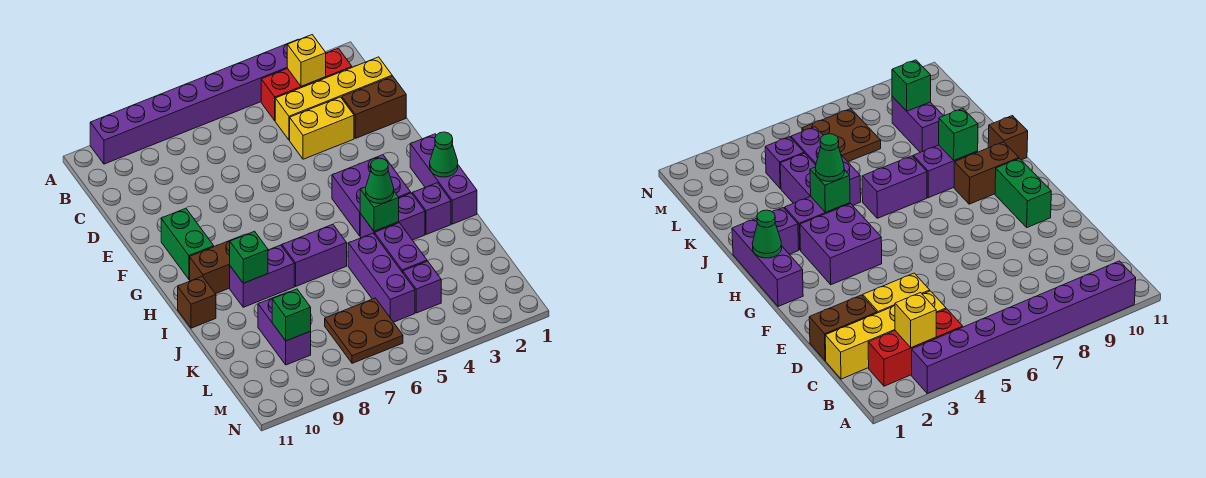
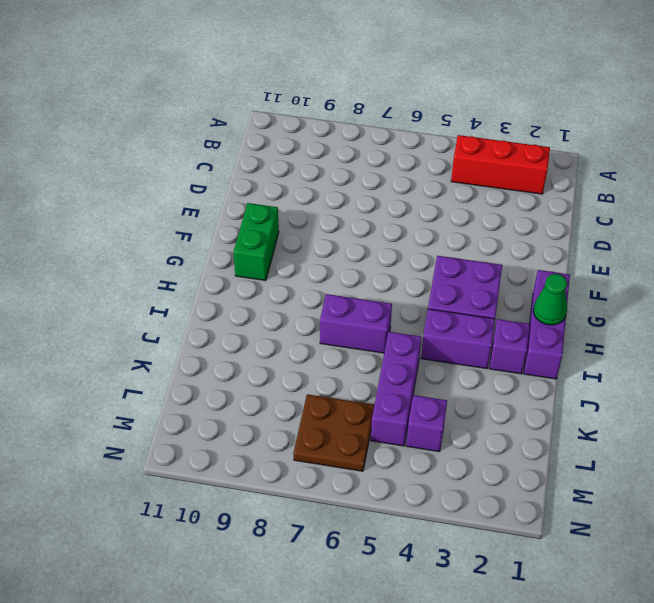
none -> purple brick A3:A10 level 1
none -> yellow brick C1:C4 level 1
none -> brown brick D1:D2 level 1

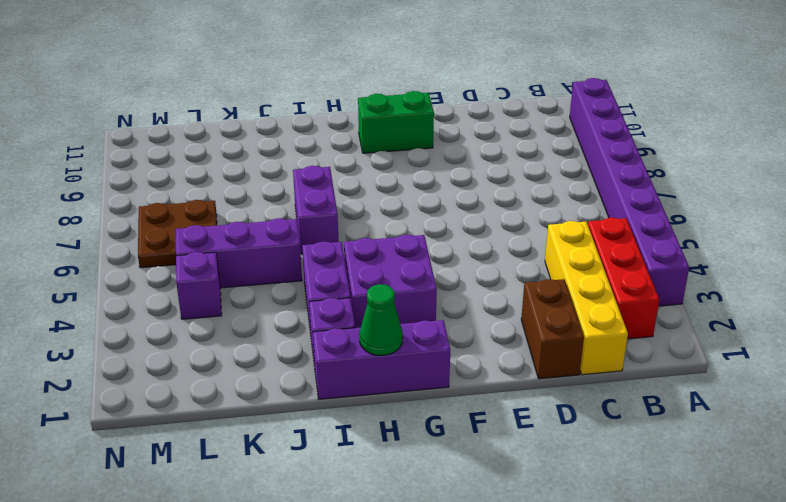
none -> yellow brick D3:D4 level 1
none -> brown brick H9:H10 level 1
none -> purple brick I8:I9 level 1

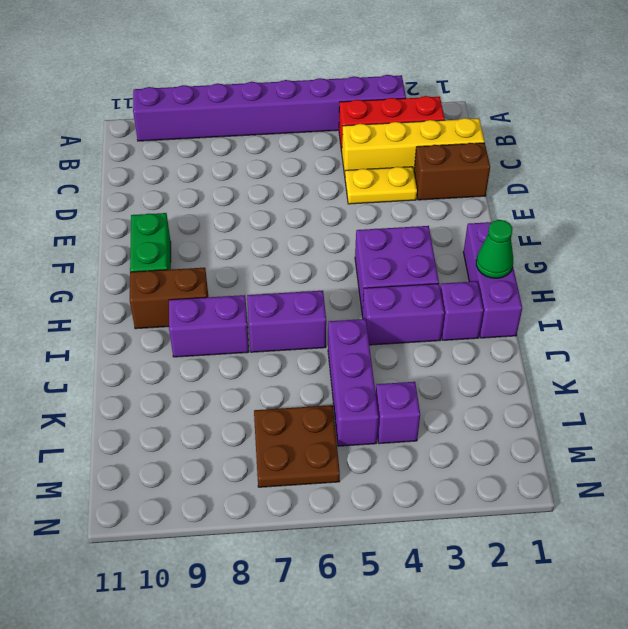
yellow plate D3:D4 level 1 -> yellow brick D3:D4 level 1
none -> brown brick I11 level 1
none -> purple brick J4:K4 level 1
none -> purple brick K9:L9 level 1

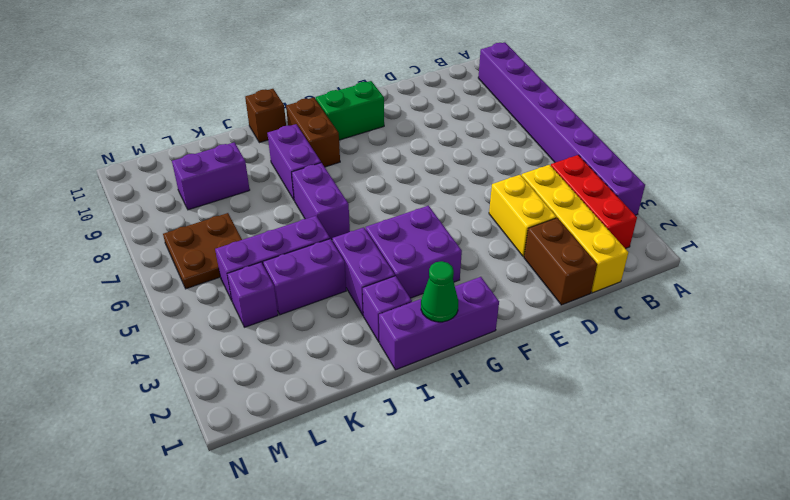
none -> yellow brick B3 level 2
none -> green brick I4 level 2
none -> green brick I9 level 2

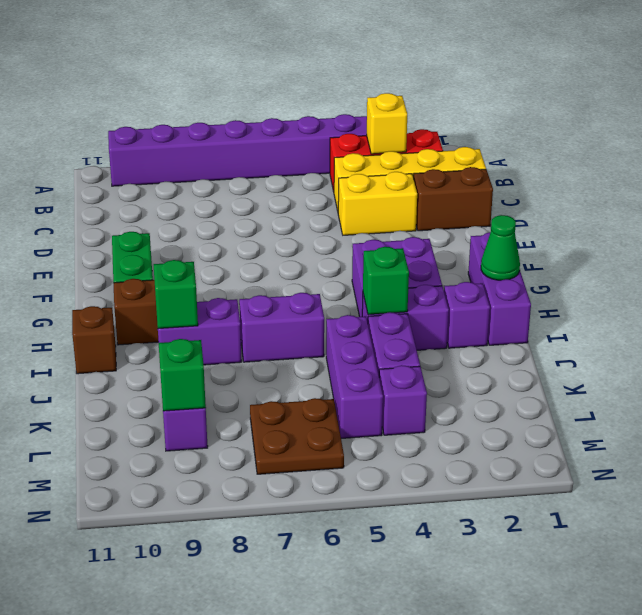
none -> green cone I4 level 3

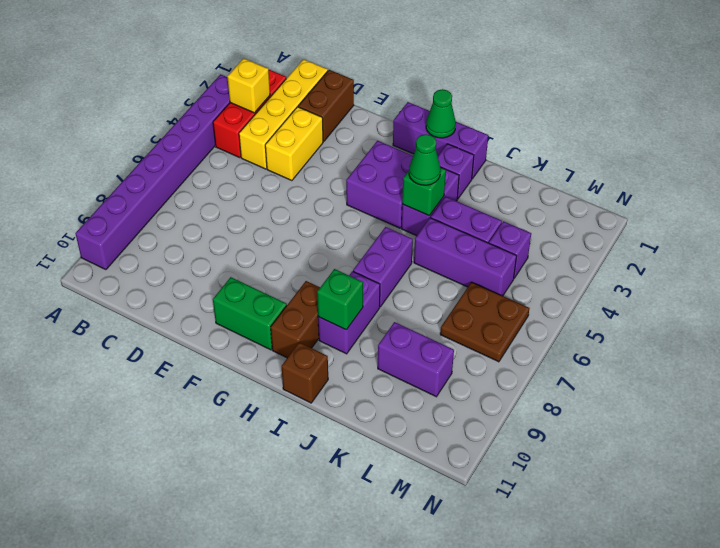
none -> green brick L9 level 2

